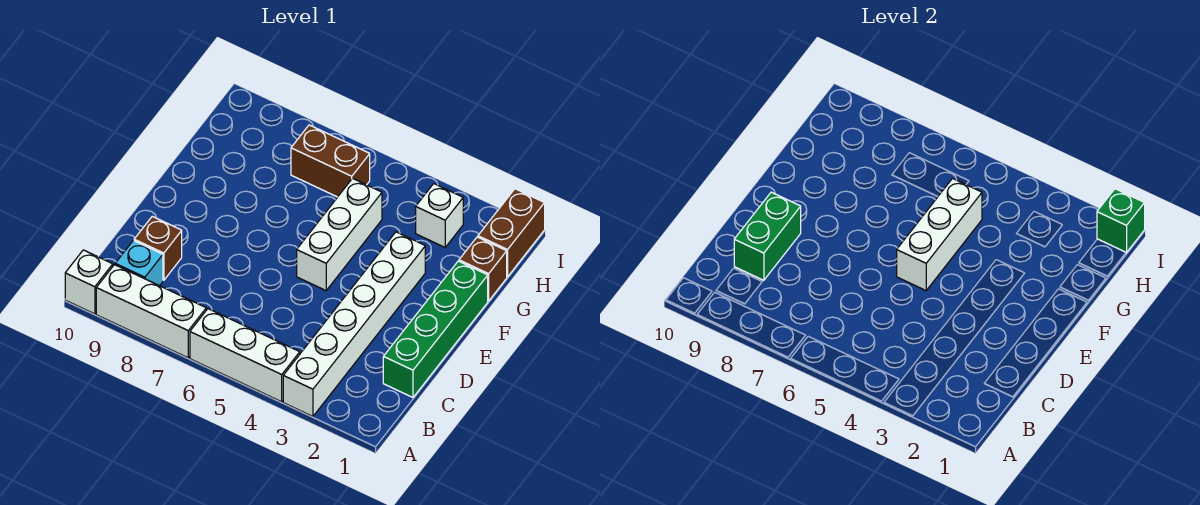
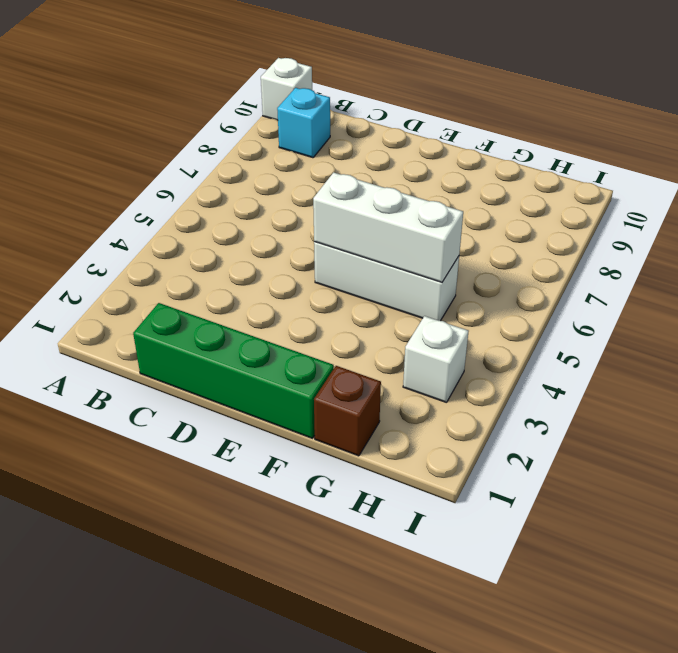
none -> white brick A3:F3 level 1
none -> white brick A4:A6 level 1
none -> white brick A7:A9 level 1

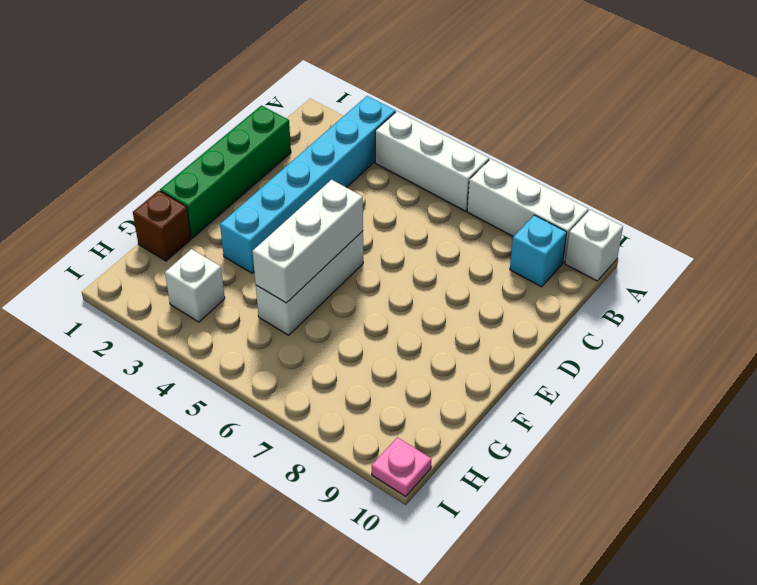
cyan brick A3:F3 level 1 -> white brick A3:F3 level 1
pink plate I10 level 1 -> none
none -> brown brick C9 level 1
none -> brown brick H1:I1 level 1
none -> brown brick H6:H7 level 1

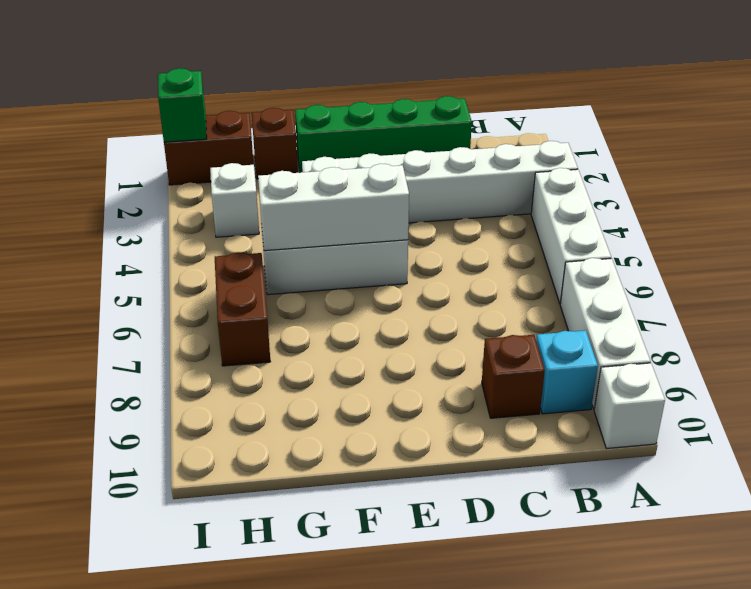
none -> green brick C9:D9 level 2

